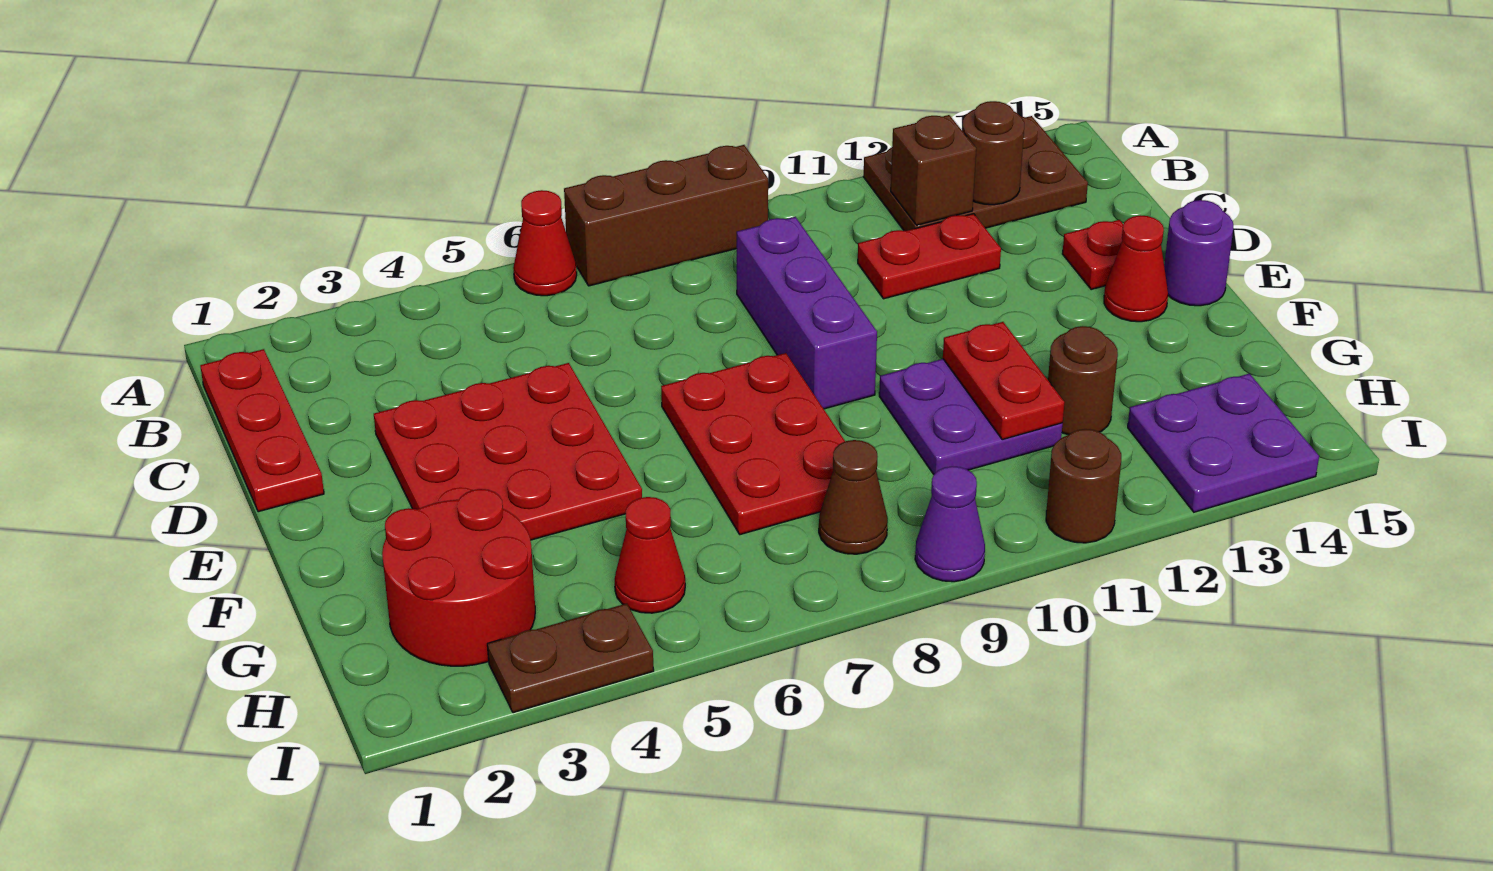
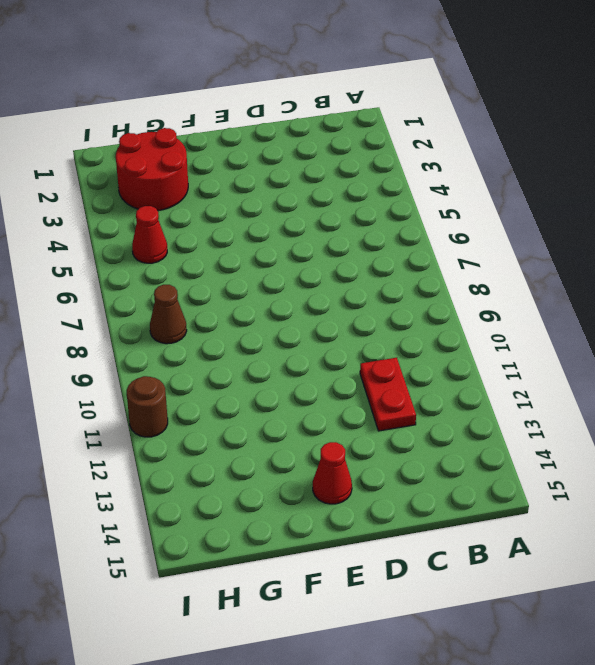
none -> red cone A6 level 1
none -> brown brick A7:A9 level 1
none -> brown plate A12:B14 level 1

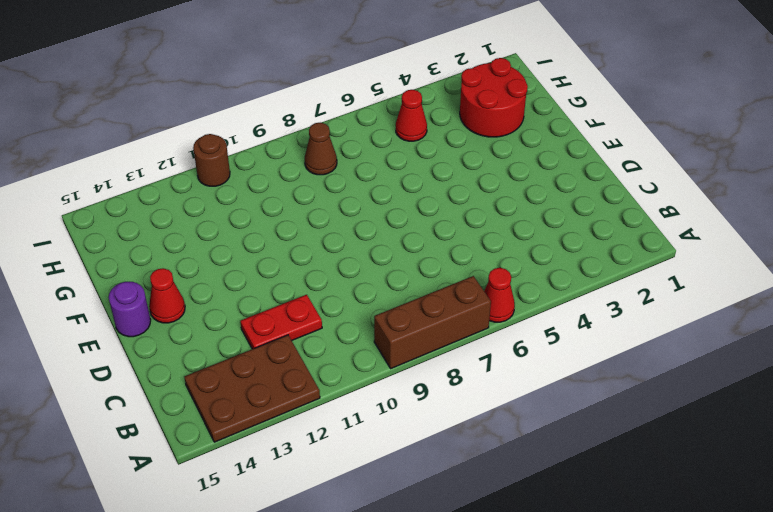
none -> red plate B1:D1 level 1
none -> purple brick C9:E9 level 1
none -> red plate D3:F5 level 1

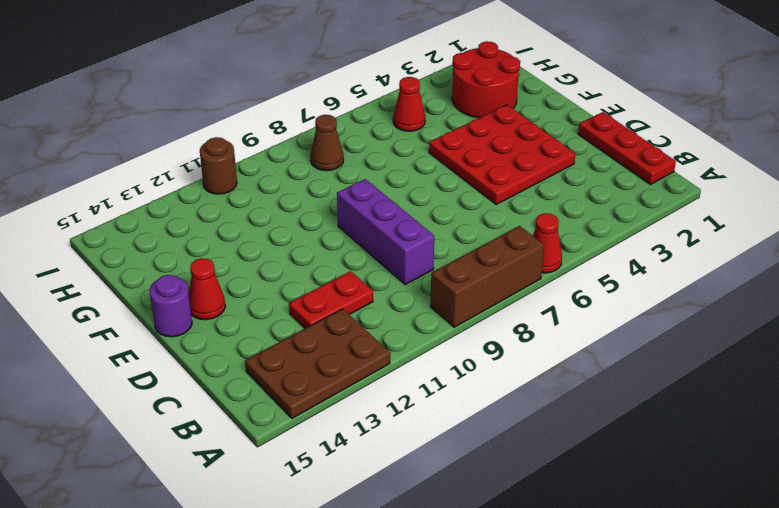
none -> red plate D14 level 1
none -> red plate E7:G8 level 1
none -> purple plate F10:G11 level 1

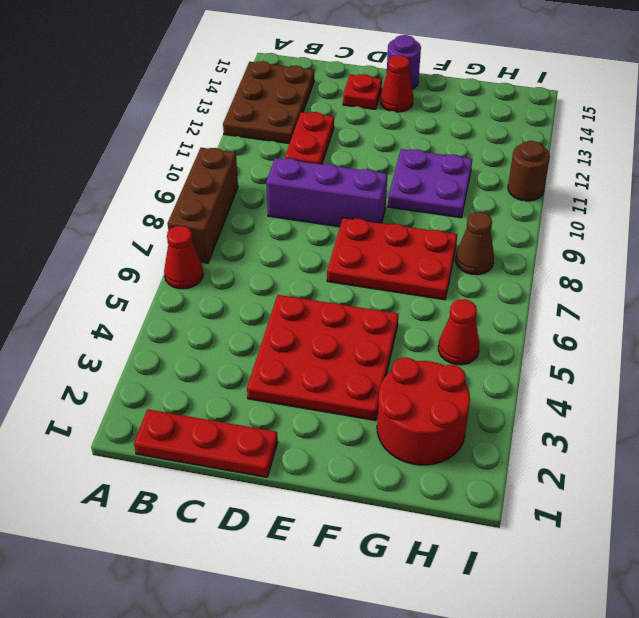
none -> brown round brick G12 level 1
none -> purple plate H13:I14 level 1
none -> brown plate I3:I4 level 1

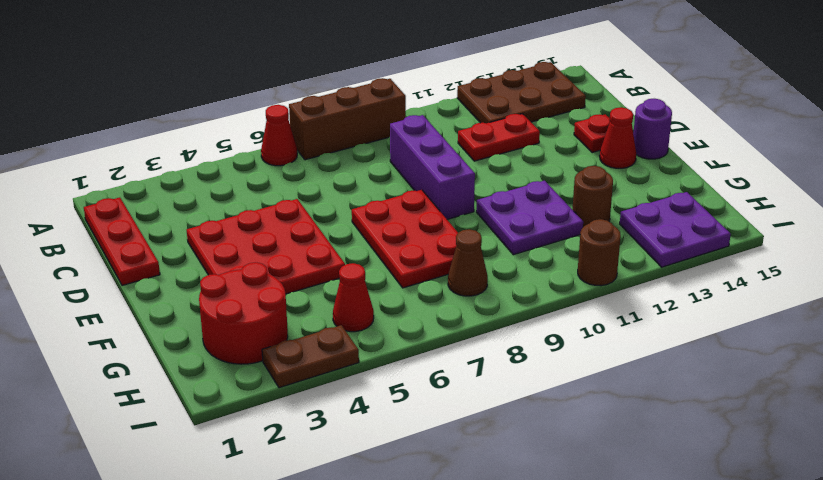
none -> purple cone I9 level 1
none -> brown brick B12 level 2
none -> brown round brick B13 level 2

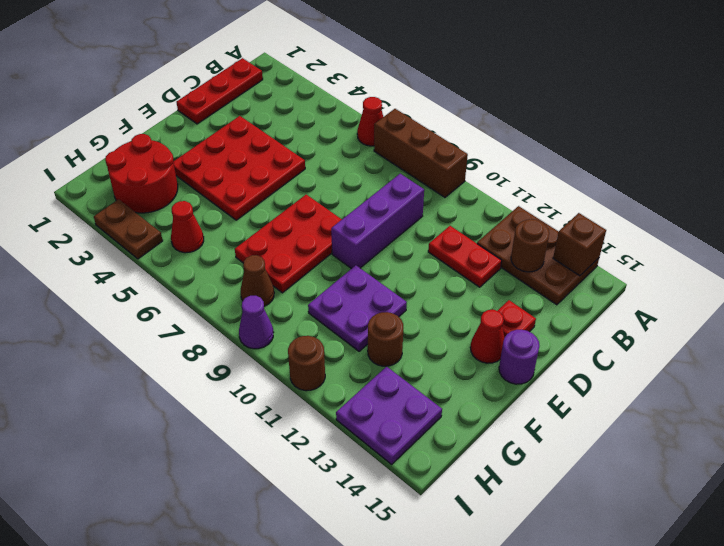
brown brick A14 level 2 -> brown brick B12 level 2
none -> red plate F11:G11 level 2

